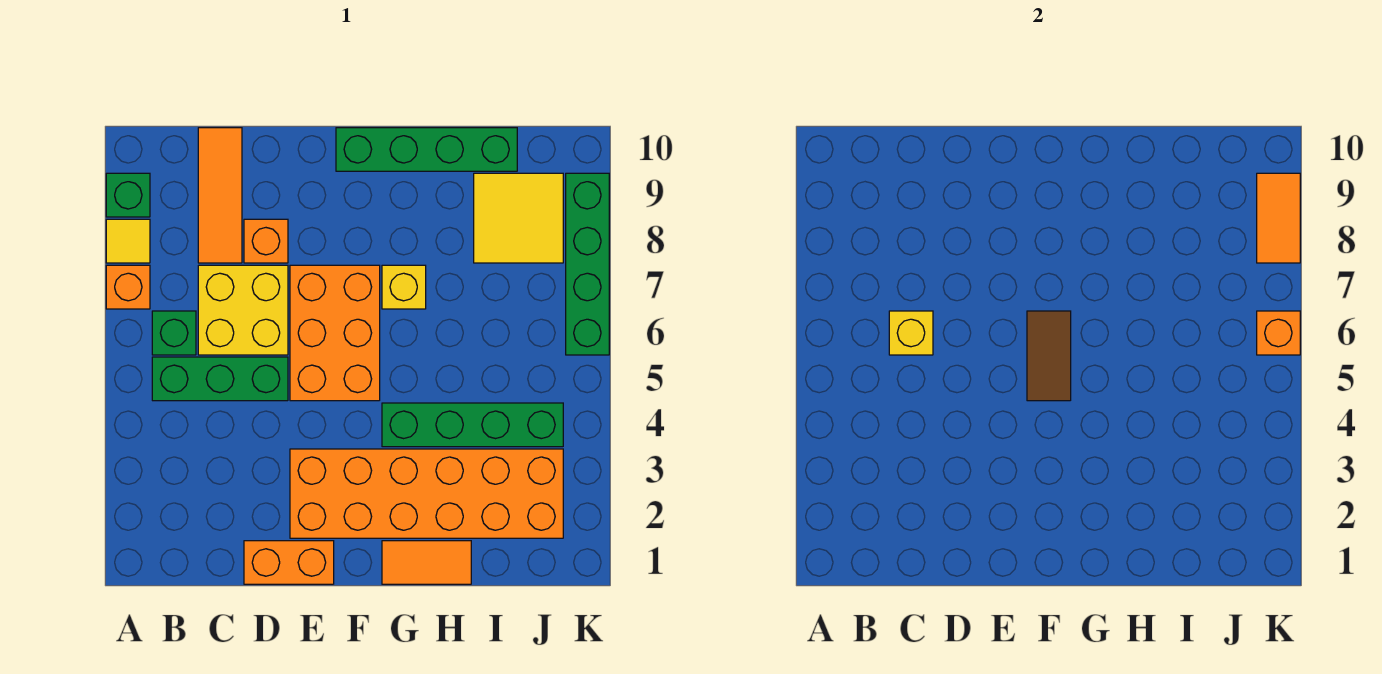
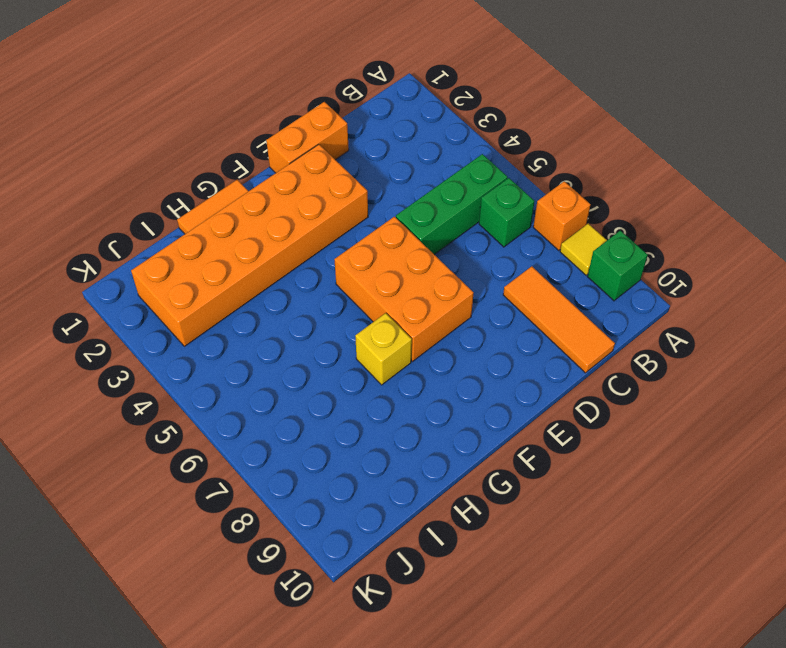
none -> yellow brick C6:D7 level 1
none -> orange brick D8 level 1
none -> green brick F10:I10 level 1

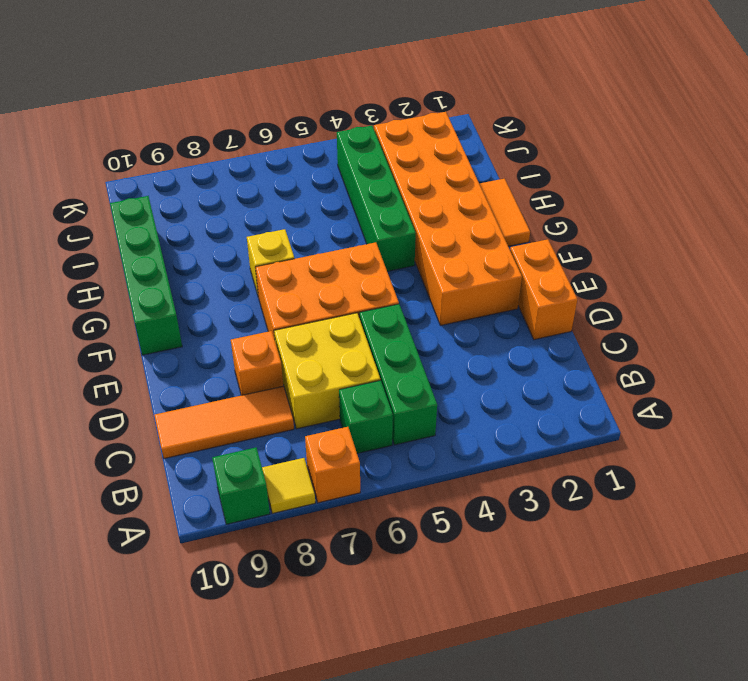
none -> yellow tile I8:J9 level 1
none -> green brick K6:K9 level 1
none -> yellow brick C6 level 2

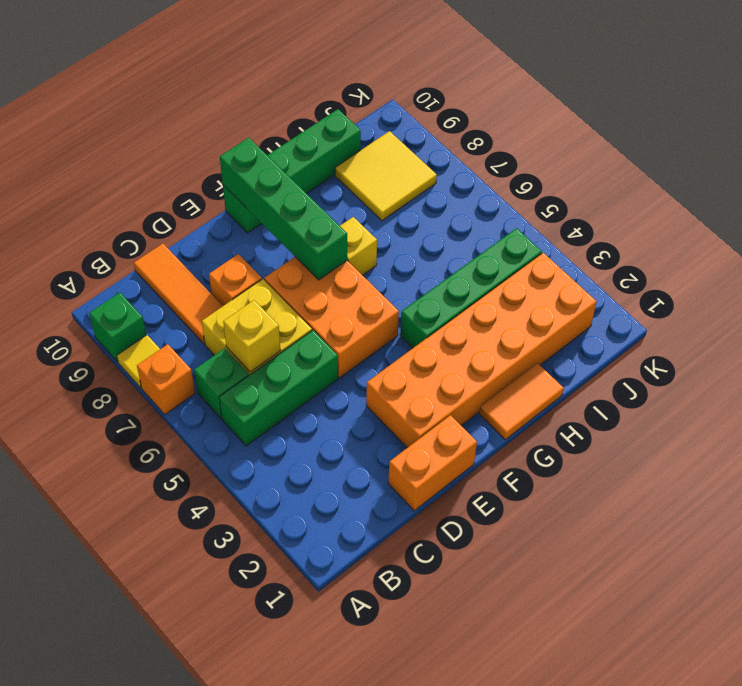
green brick F7:F10 level 2 -> green brick K6:K9 level 1
none -> brown tile F5:F6 level 2
none -> orange brick K6 level 2
none -> orange tile K8:K9 level 2

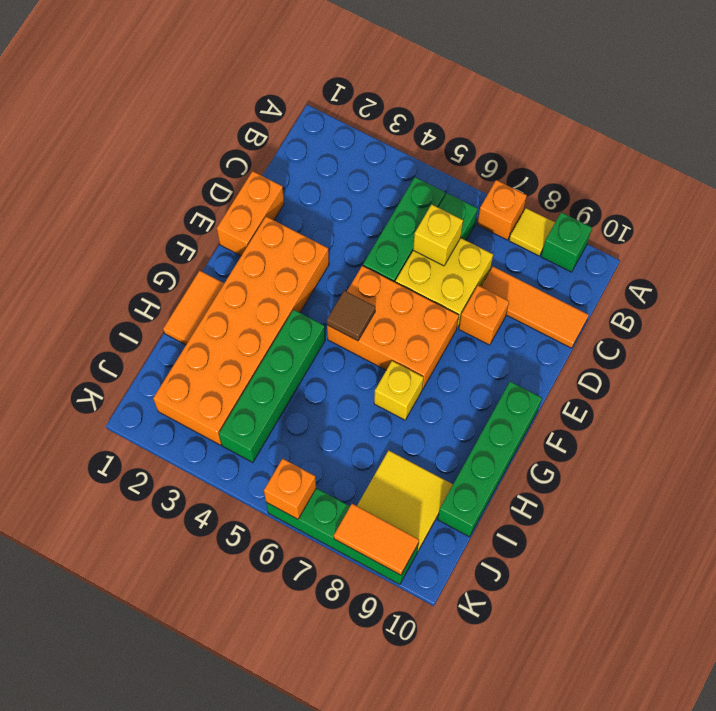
brown tile F5 level 2 -> brown tile F5:F6 level 2

